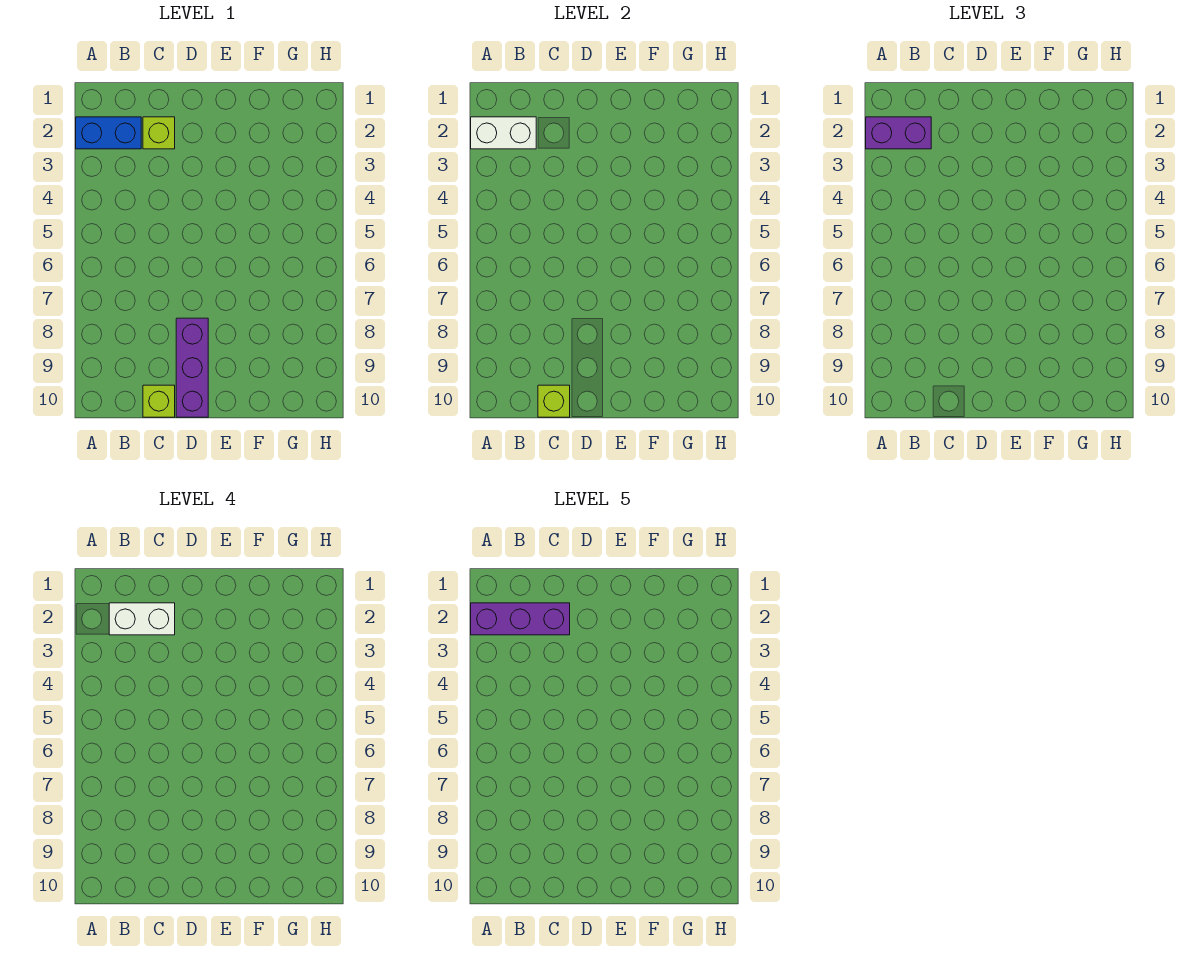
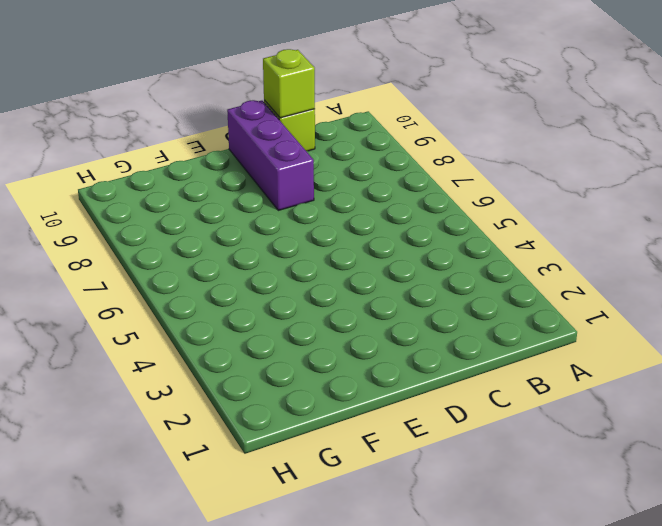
none -> blue brick A2:B2 level 1
none -> lime brick C2 level 1

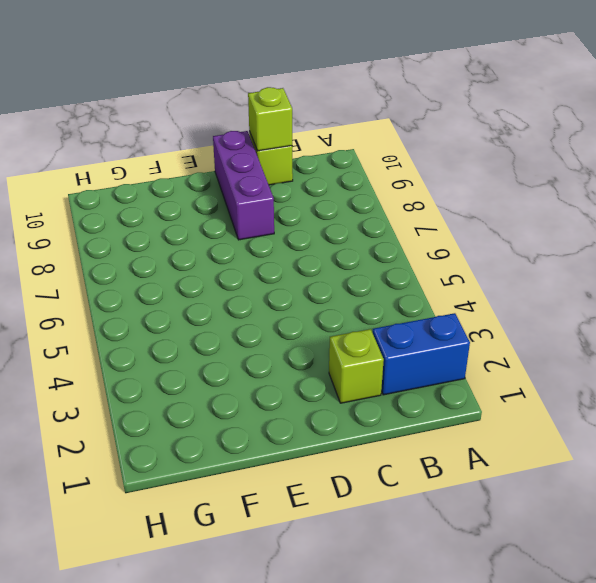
none -> white brick A2:B2 level 2
none -> purple brick A2:B2 level 3

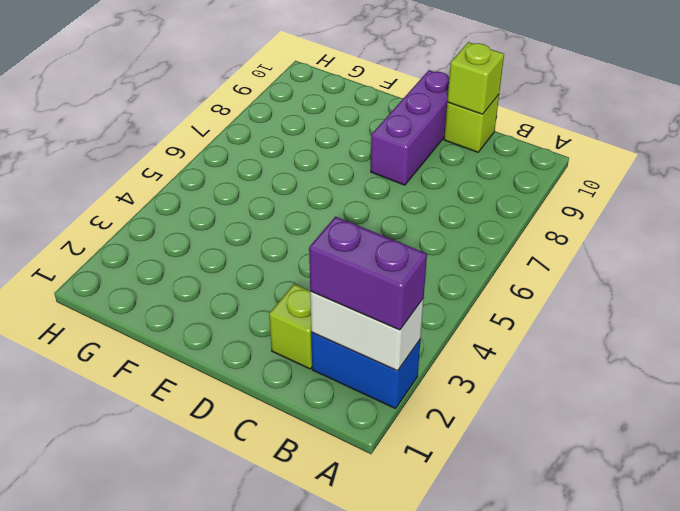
none -> white brick B2:C2 level 4
none -> purple brick A2:C2 level 5

